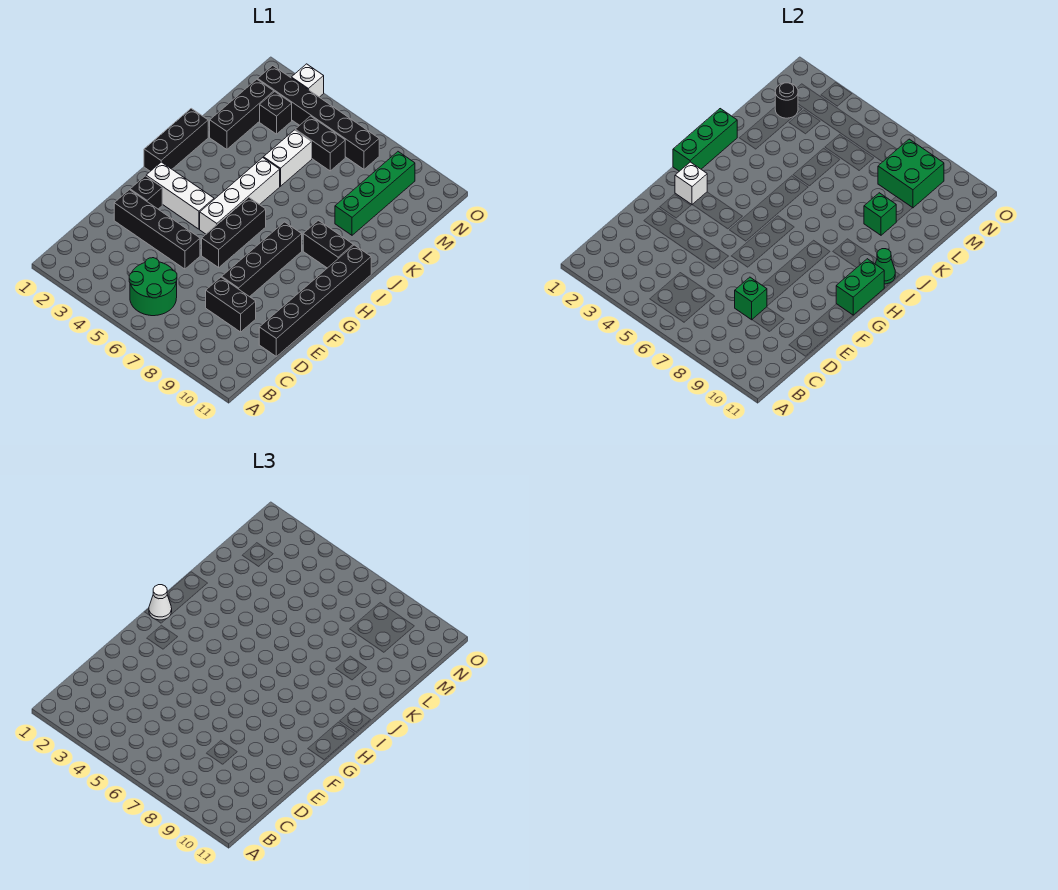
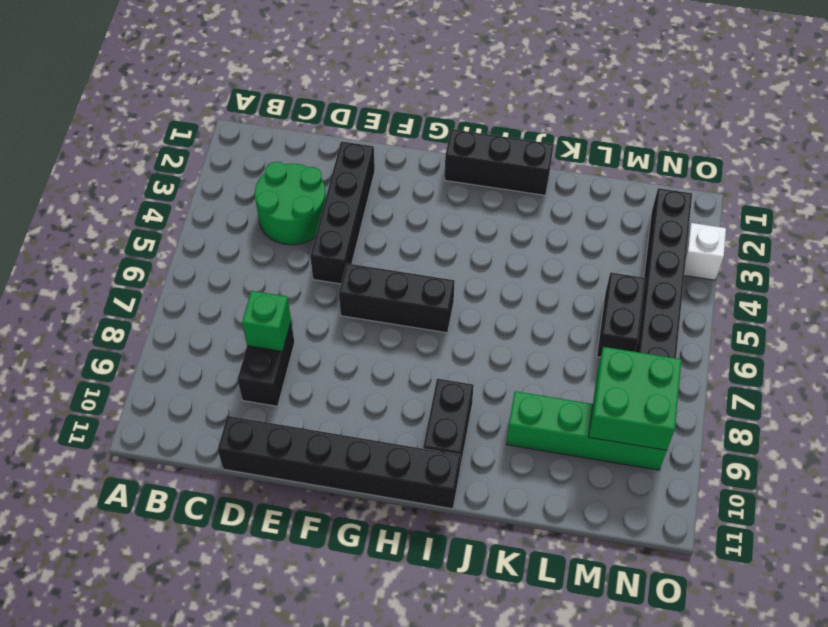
green round brick C3:D4 level 1 -> green round brick B5:C6 level 1
none -> black brick E8:H8 level 1
none -> black brick F2 level 1
none -> white brick G2:G4 level 1

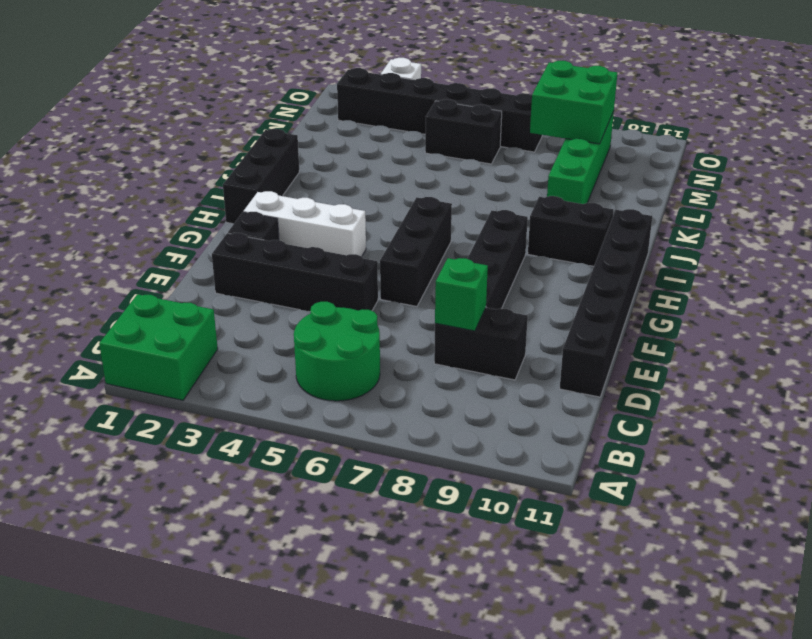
green brick A1:B2 level 1 -> none
none -> white brick G5:J5 level 1
none -> black brick K2:M2 level 1
none -> white brick K5:L5 level 1

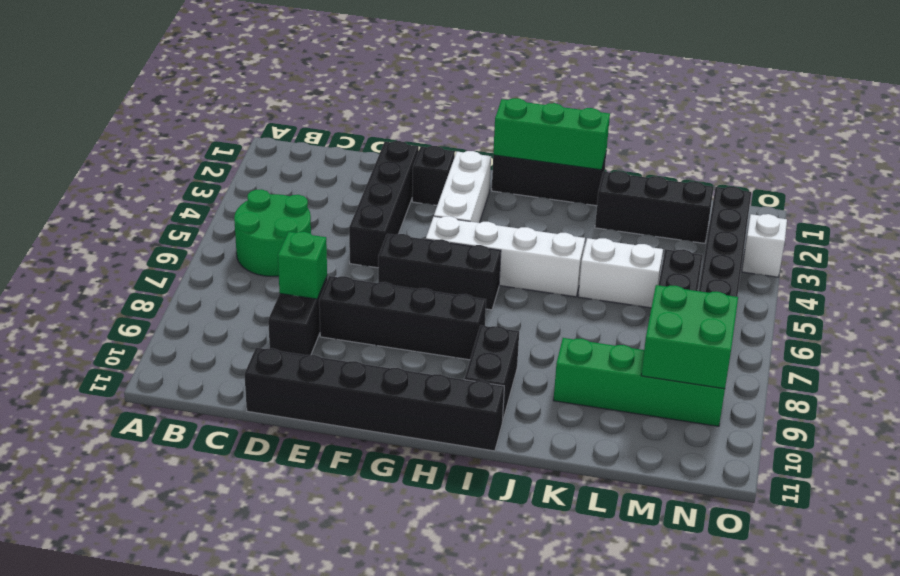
none -> black brick M3 level 1
none -> white brick G2 level 2
none -> green brick G11:H11 level 2

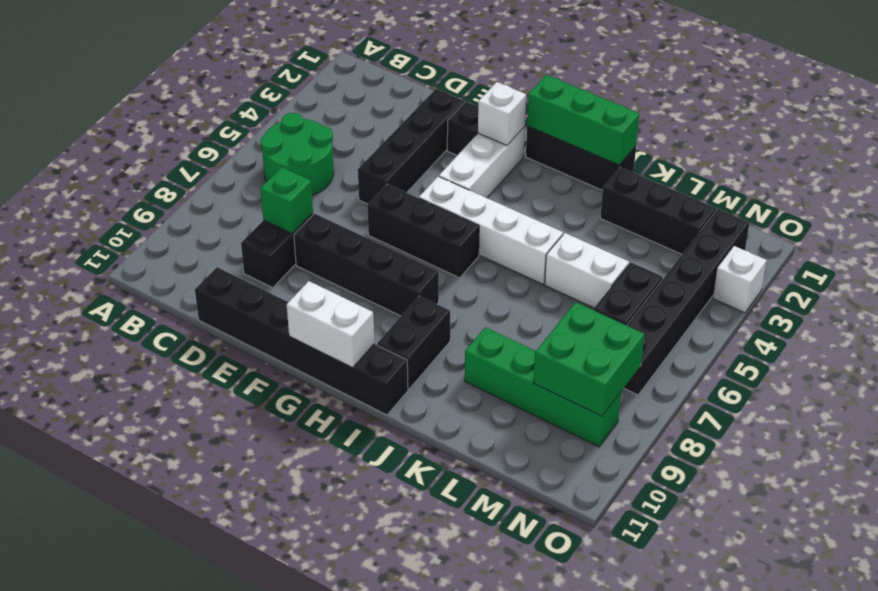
white brick G11:H11 level 2 -> green brick G11:H11 level 2
none -> black brick M3 level 1
none -> green cone I11 level 2
none -> green brick K9 level 2

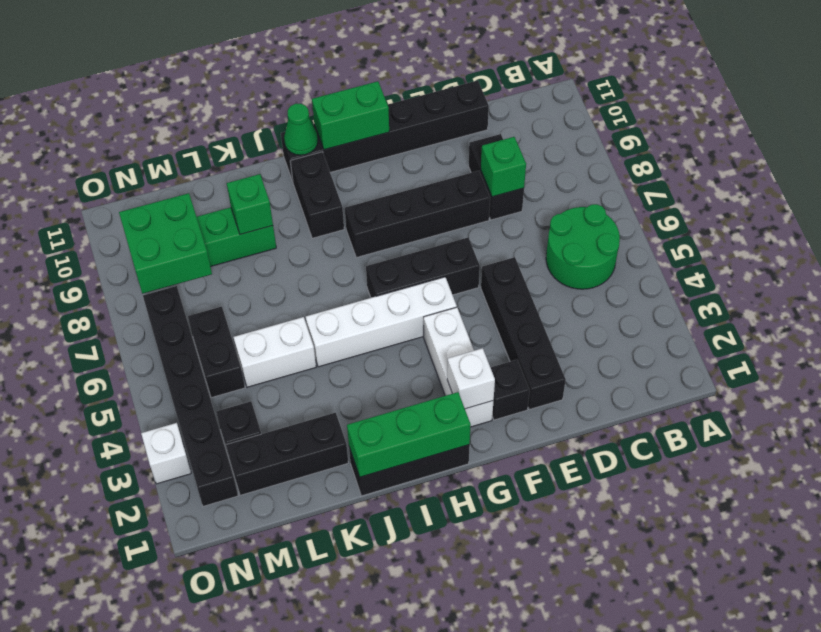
none -> black round brick M2 level 2
none -> white cone H1 level 3

